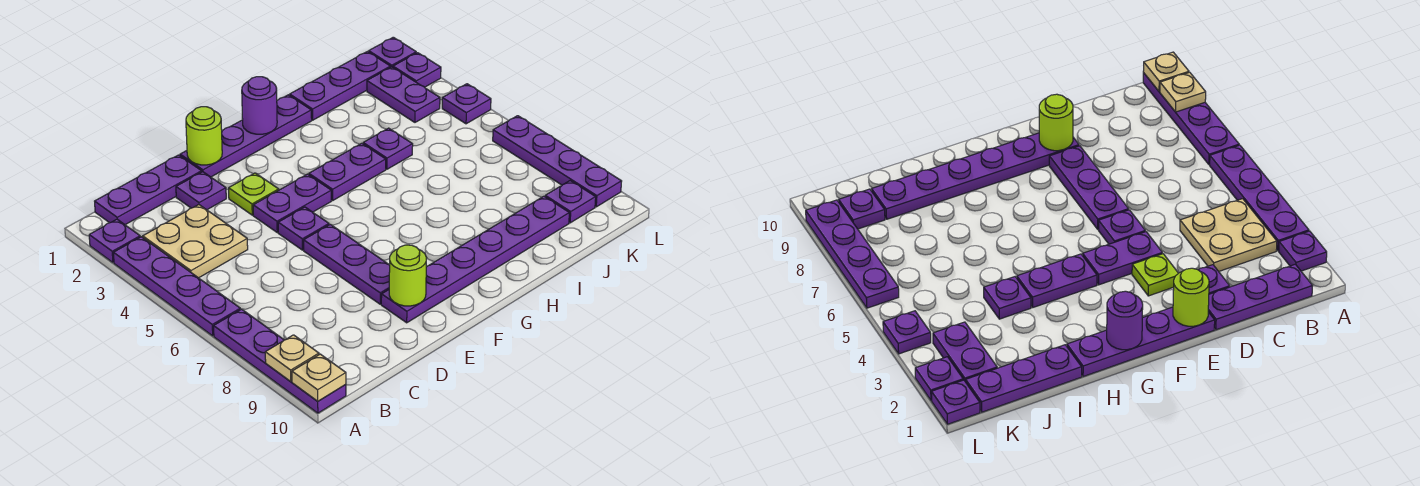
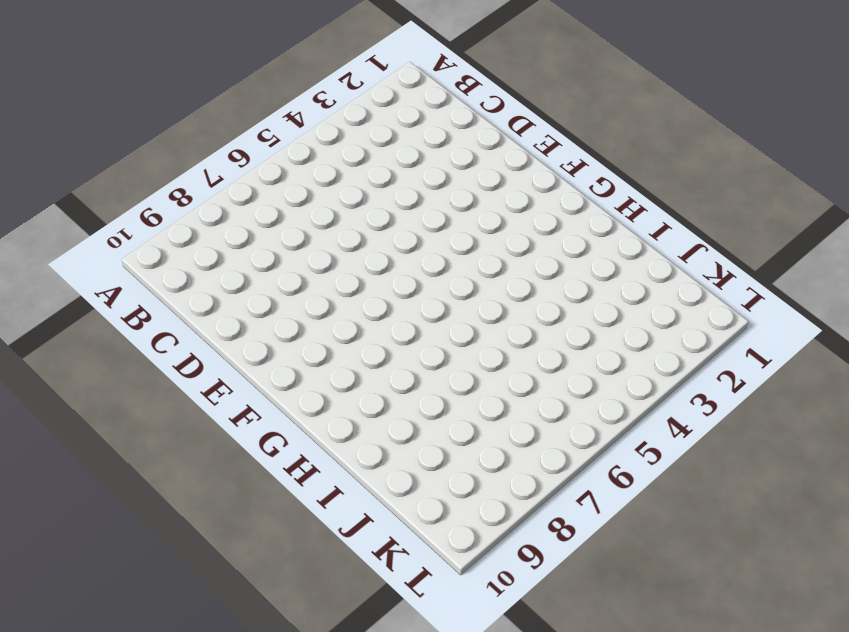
none -> purple plate A2 level 1
none -> purple plate A3:A6 level 1
none -> purple plate A7:A10 level 1

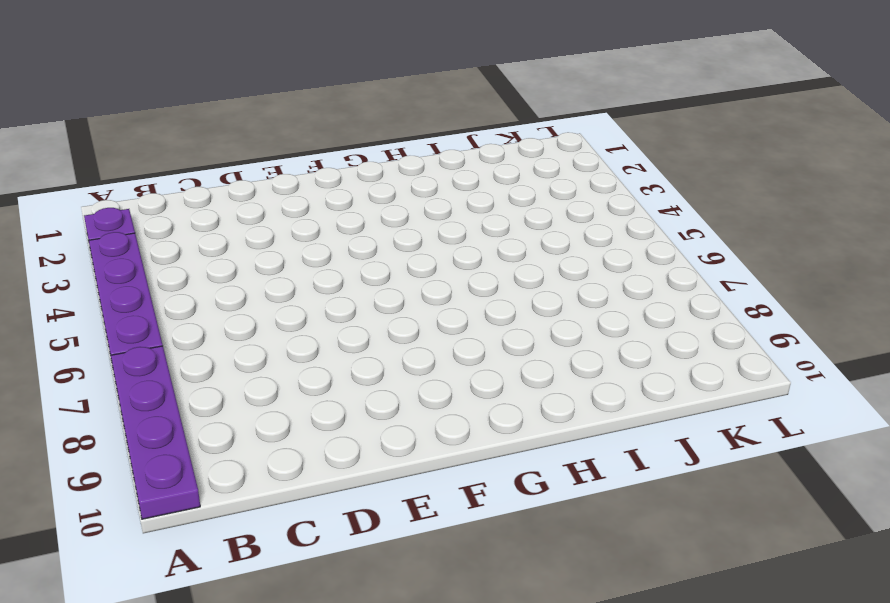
none -> purple plate B1:D1 level 1
none -> tan plate B3:C4 level 1
none -> purple plate D2 level 1

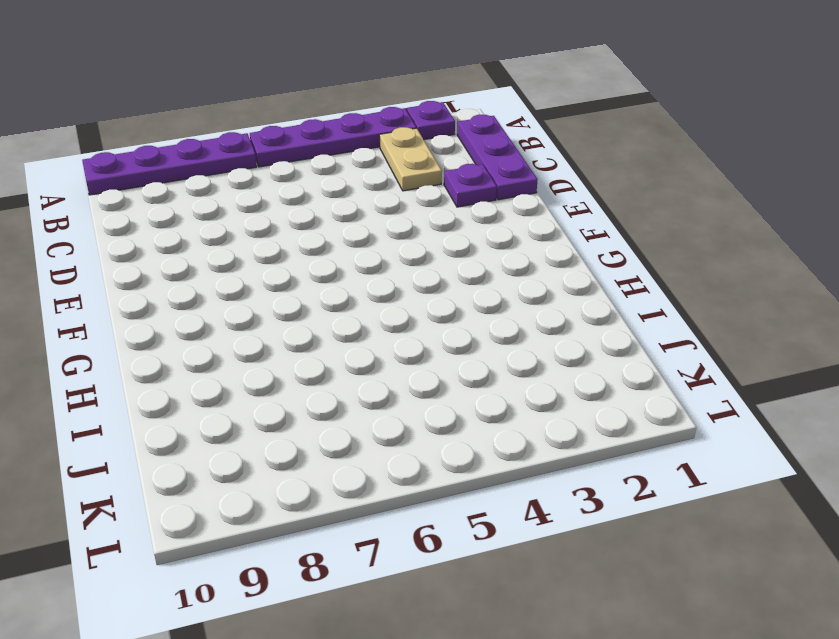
tan plate B3:C3 level 1 -> tan plate B3:C4 level 1
none -> purple plate E1:H1 level 1
none -> lime plate E3 level 1
none -> purple plate E4:F4 level 1

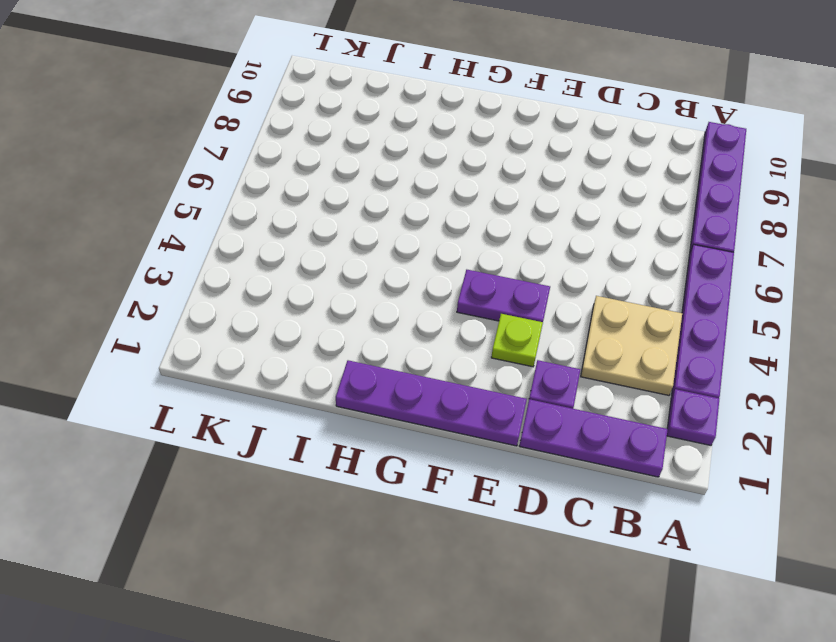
none -> purple plate E5 level 1
none -> purple plate E6:E8 level 1
none -> purple plate E9:J9 level 1

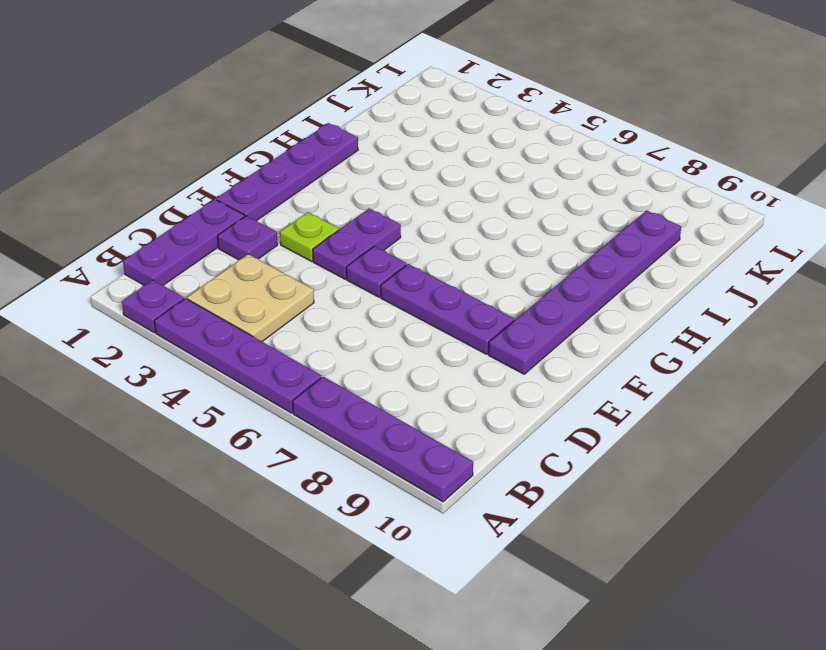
none -> purple plate G4:H4 level 1
none -> purple plate I1:K1 level 1
none -> purple plate I4 level 1

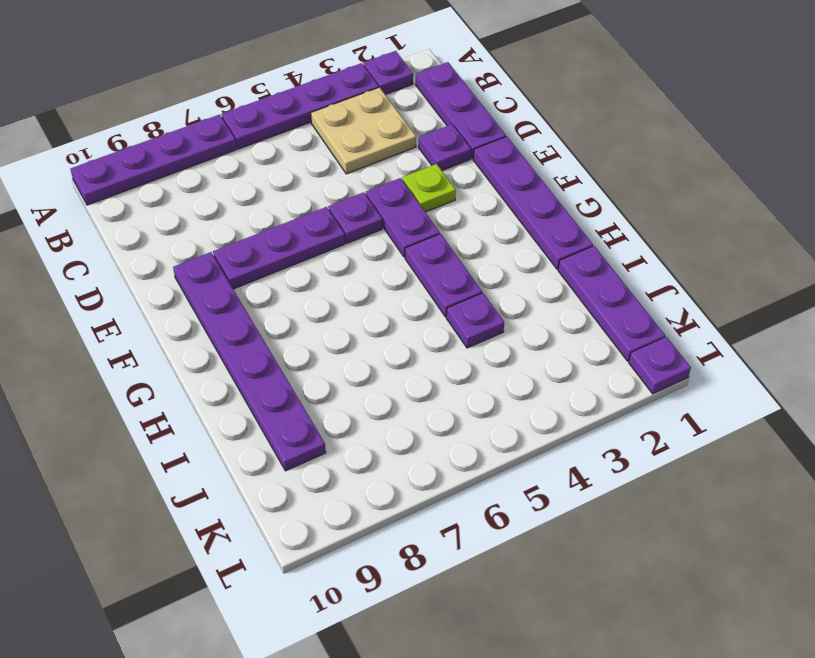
none -> purple plate K2:K3 level 1
none -> purple plate K9 level 1
none -> purple plate L2 level 1

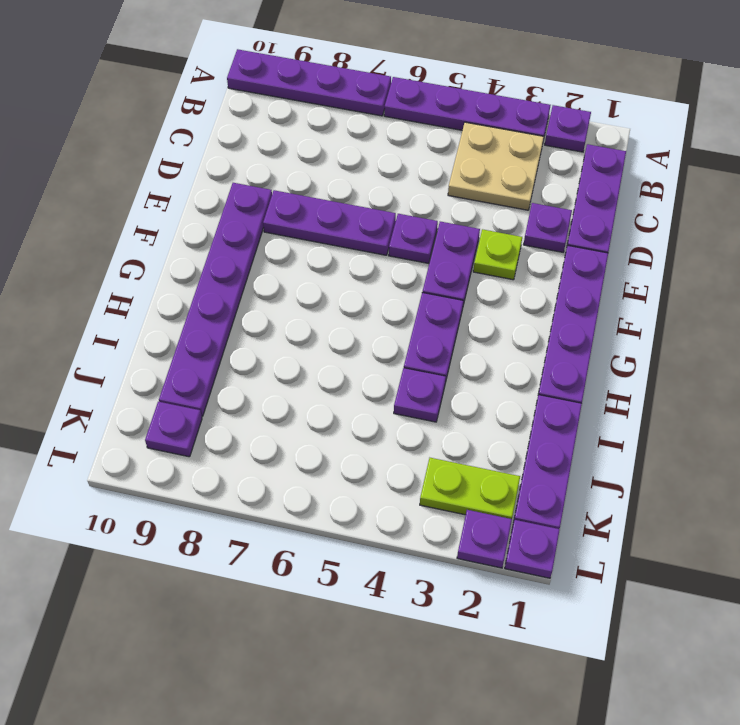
lime plate K2:K3 level 1 -> purple plate K2:K3 level 1
none -> purple plate L4 level 1
none -> purple plate L6:L9 level 1
none -> tan plate A9 level 2

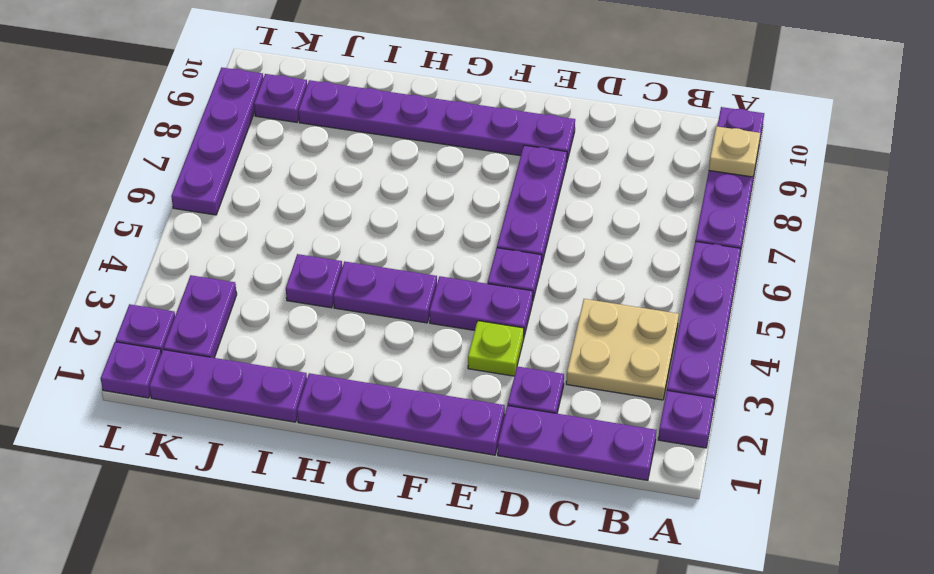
none -> purple plate L4 level 1
none -> tan plate A10 level 2
none -> lime round brick E1 level 2

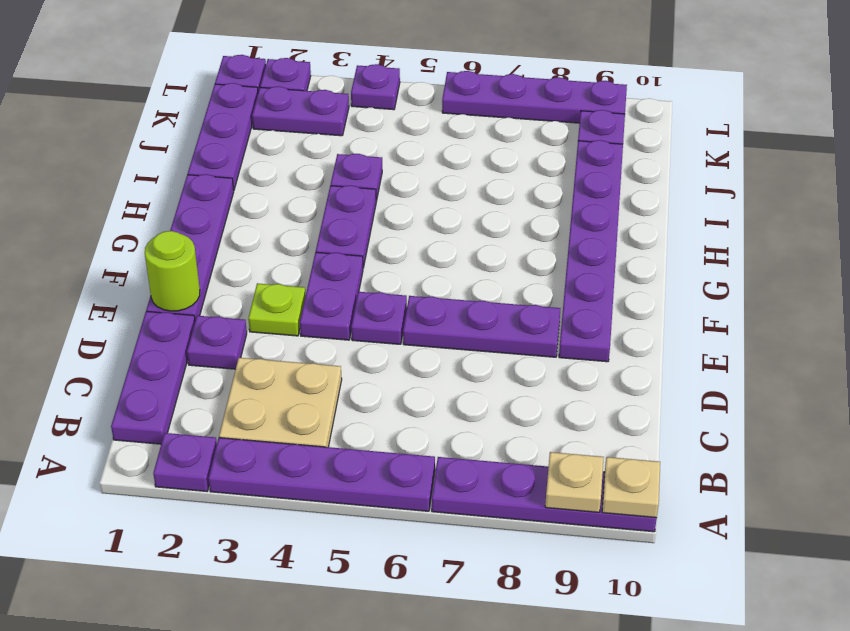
none -> lime round brick E9 level 2
none -> purple round brick G1 level 2

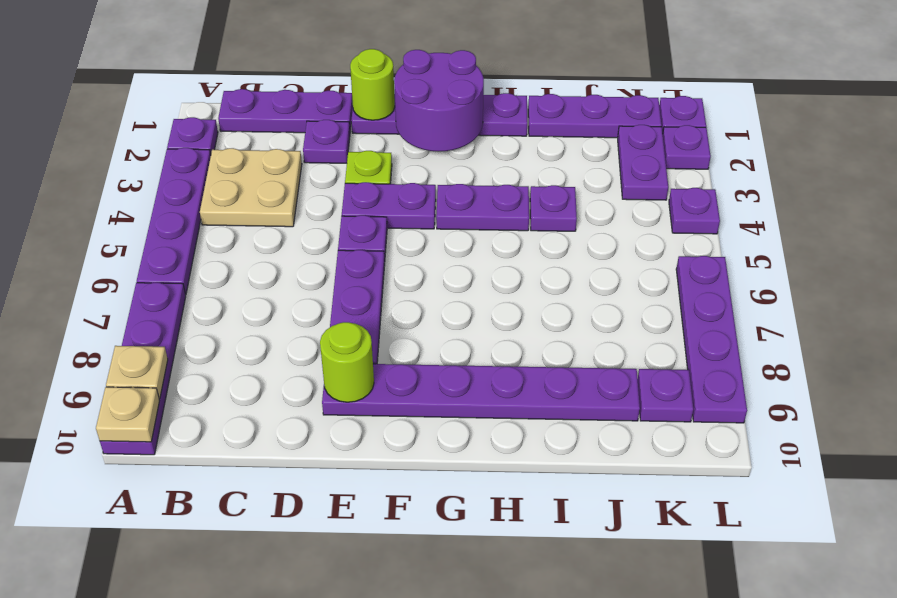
purple round brick F1:G2 level 2 -> purple round brick G1 level 2

